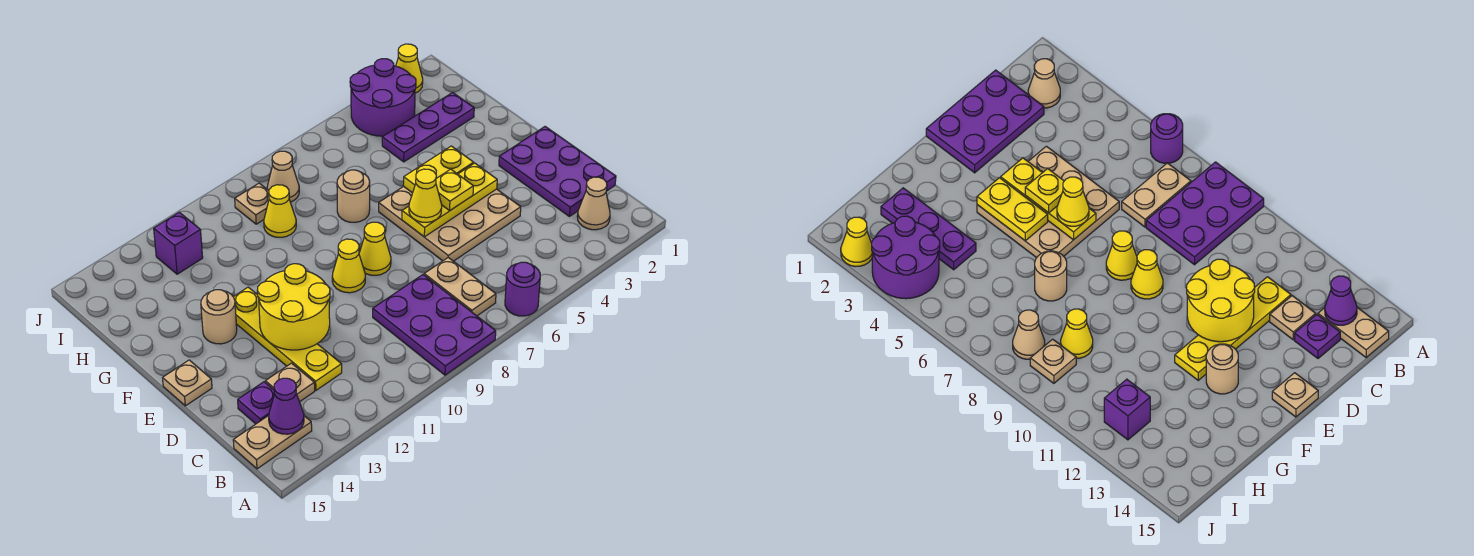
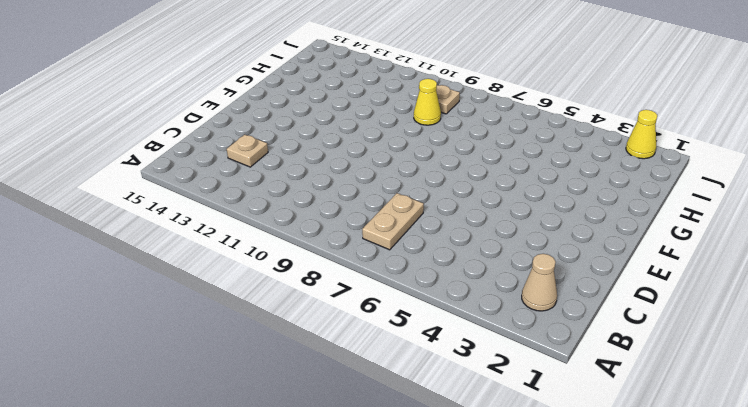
none -> purple round brick A6 level 1
none -> purple plate A8:C9 level 1
none -> tan plate B14:B15 level 1

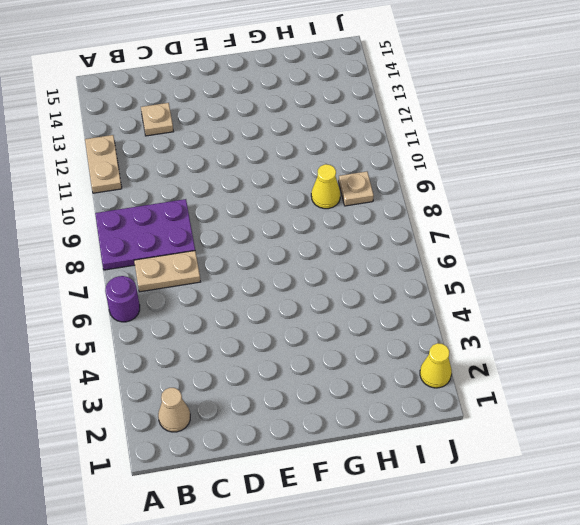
tan plate A11:A12 level 1 -> tan plate B14:B15 level 1
none -> purple plate C1:E2 level 1
none -> yellow plate C12:F12 level 1
none -> purple plate C14 level 1

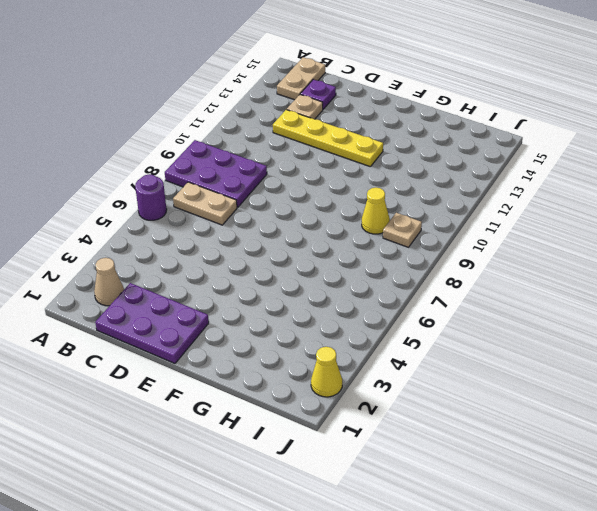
none -> tan plate D4:F6 level 1
none -> yellow cone E8 level 1
none -> yellow cone E9 level 1

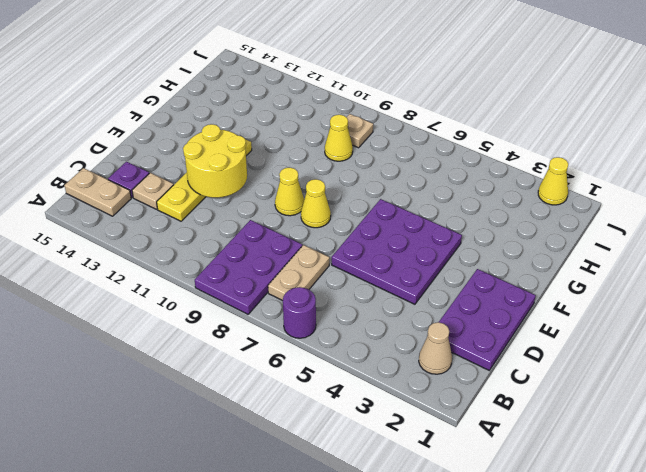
purple plate D4:F6 level 1 -> tan plate D4:F6 level 1
none -> tan plate E15 level 1
none -> tan round brick F13 level 1
none -> tan round brick G7 level 1

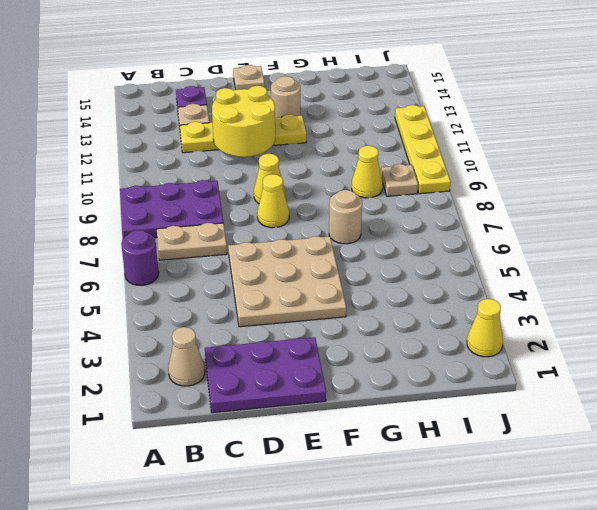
yellow plate J9:J12 level 1 -> none
none -> tan plate B14:B15 level 1
none -> purple plate H2:H4 level 1
none -> purple round brick I3:J4 level 1

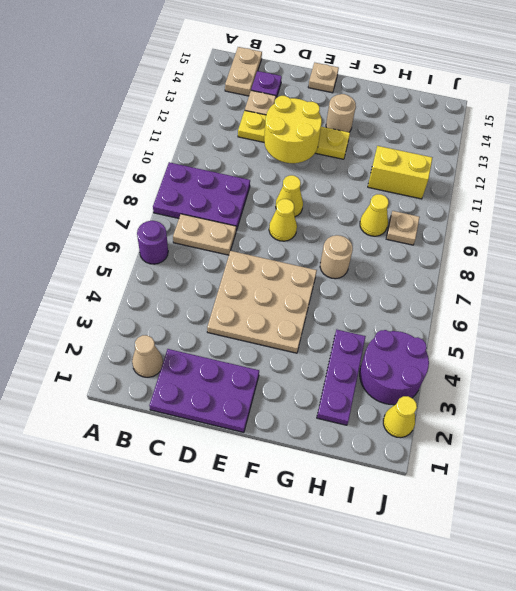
yellow brick H11:I11 level 1 -> none
none -> tan cone I8 level 1
none -> purple brick I12 level 1
none -> purple cone B14 level 2

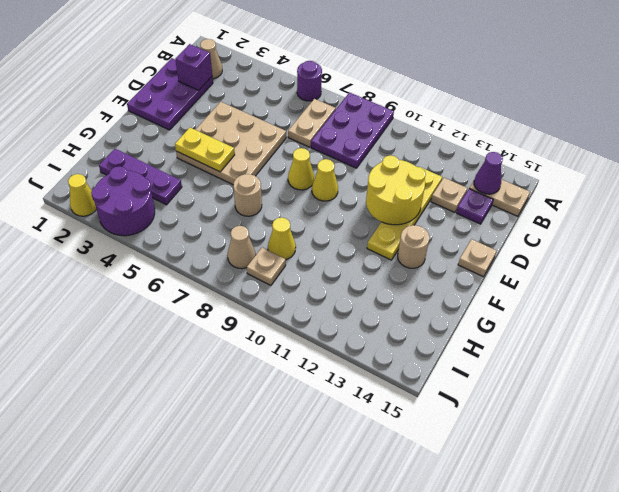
purple brick C2 level 2 -> purple brick I12 level 1
none -> yellow plate E4:E6 level 2
none -> yellow plate E5 level 3
none -> yellow cone E6 level 3

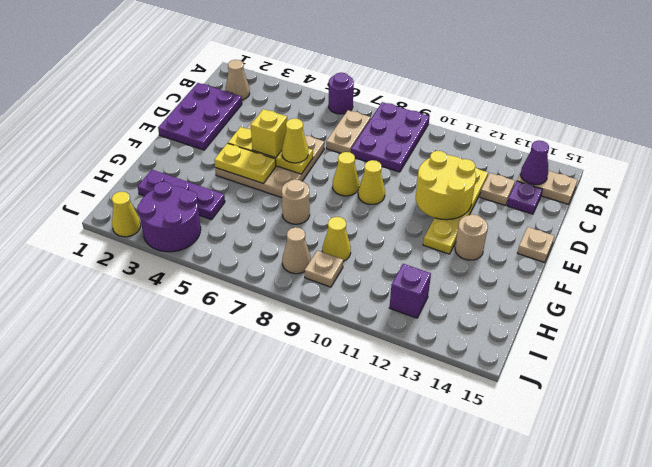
yellow brick E5 level 3 -> yellow plate E5 level 3

